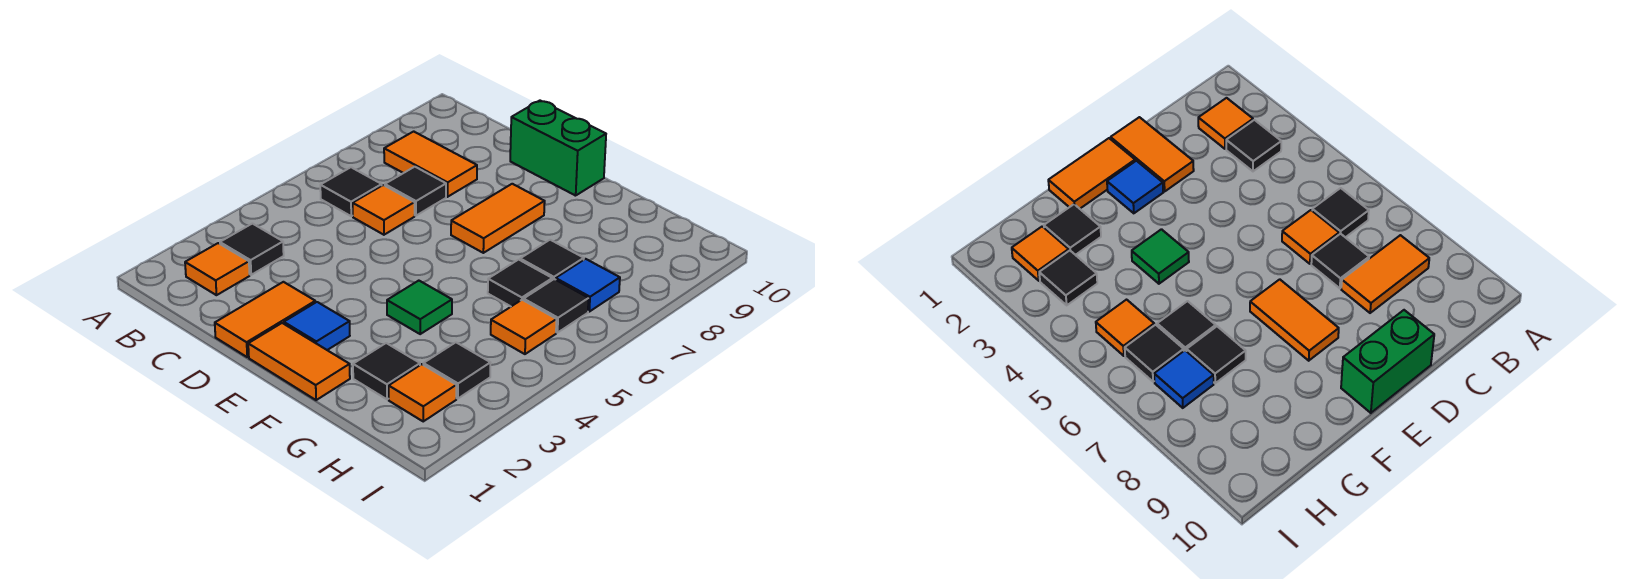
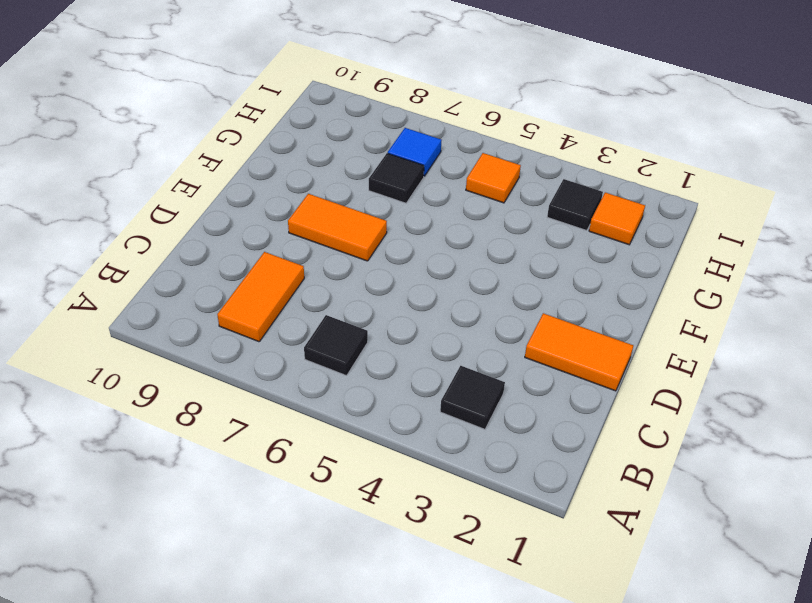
none -> orange tile B2 level 1
none -> orange tile C6 level 1
none -> black tile C7 level 1

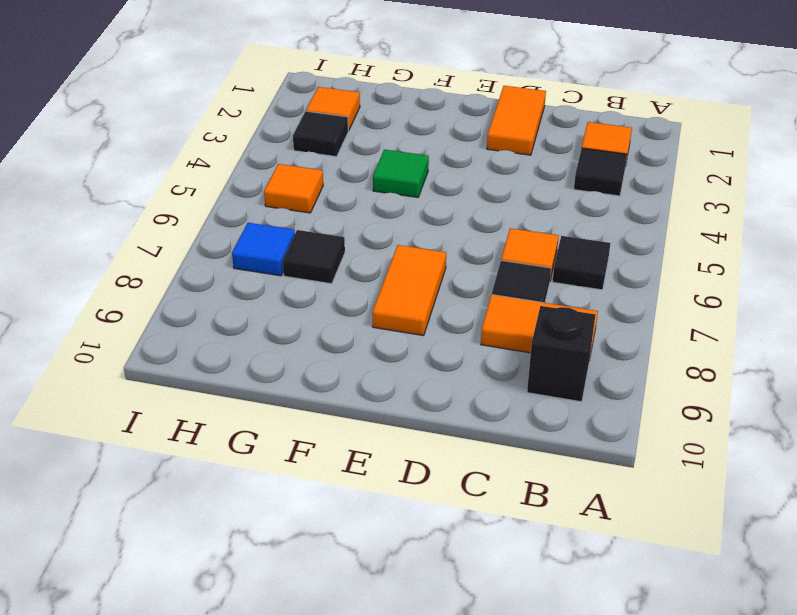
black brick B9 level 1 -> none
none -> green brick D10:E10 level 1
none -> orange tile E1:F1 level 1
none -> blue tile E2 level 1

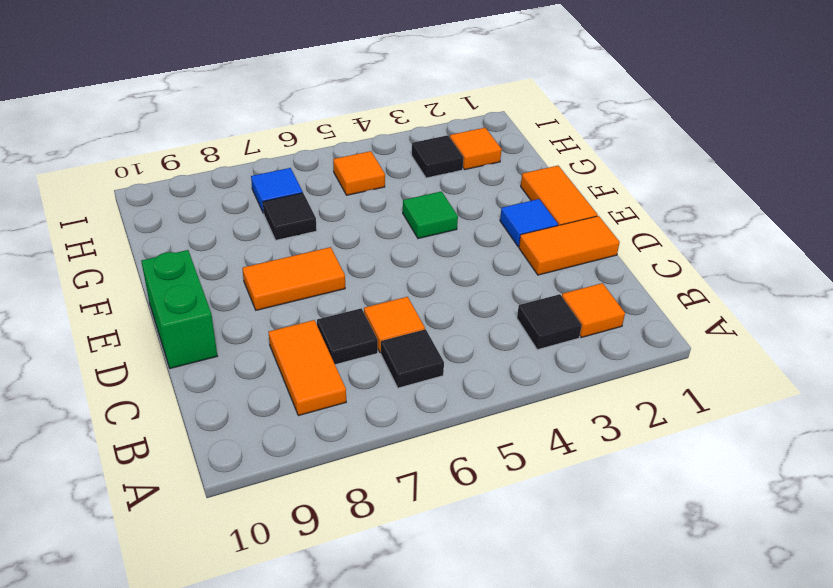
none -> black tile G2 level 1
none -> black tile G6 level 1
none -> black tile H6 level 1

